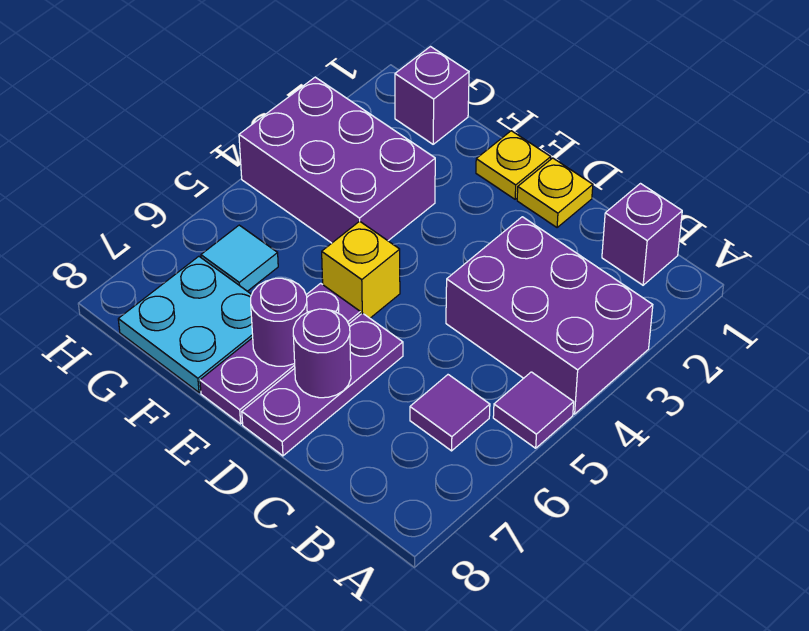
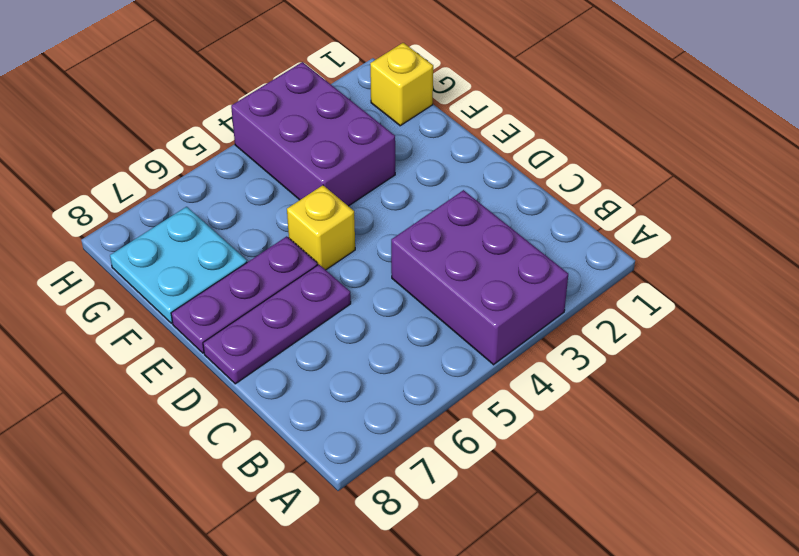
yellow brick G1 level 1 -> purple brick G1 level 1
none -> purple tile A5 level 1
none -> purple brick B1 level 1
none -> purple tile B6 level 1

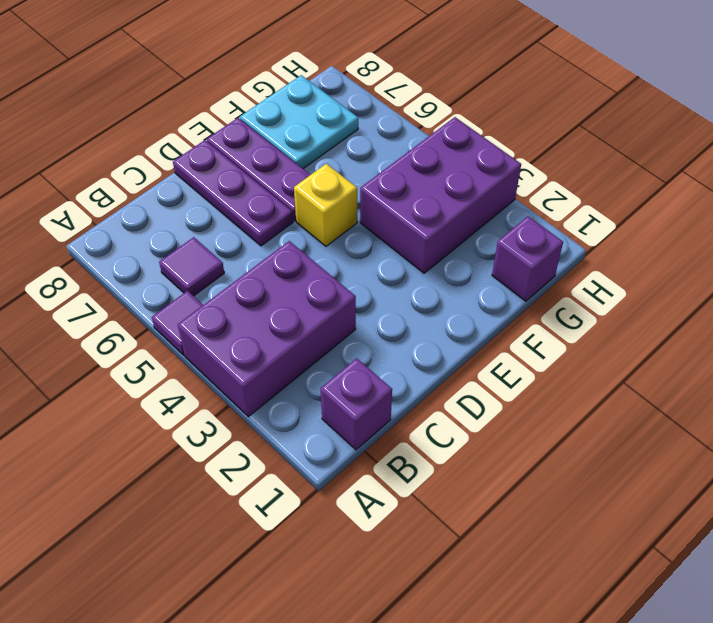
none -> yellow plate D1 level 1
none -> yellow plate E1 level 1
none -> cyan tile G6 level 1

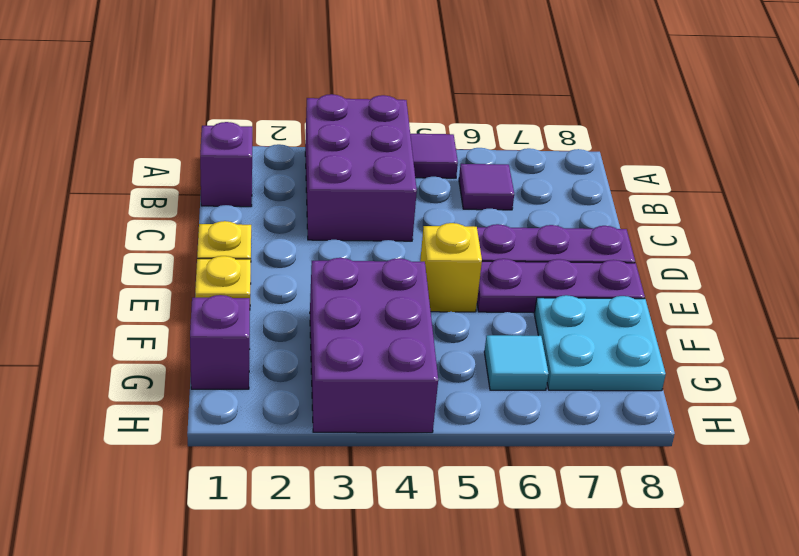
none -> purple round brick D7 level 2
none -> purple round brick E7 level 2

